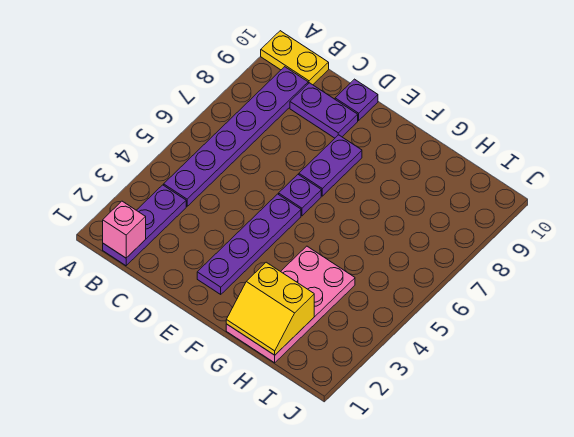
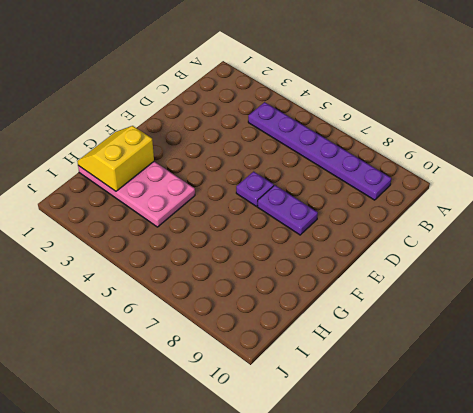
none -> yellow plate A10:B10 level 1
none -> purple plate B1:B3 level 1

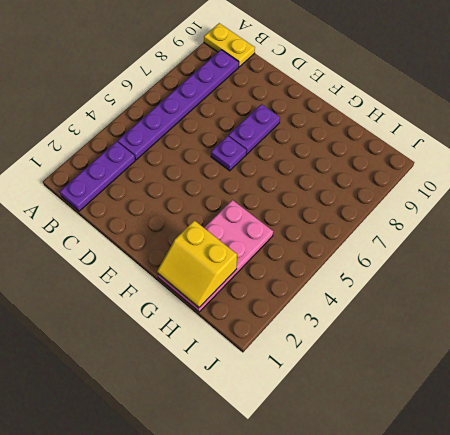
none -> purple plate C9:D9 level 1
none -> purple plate D10 level 1

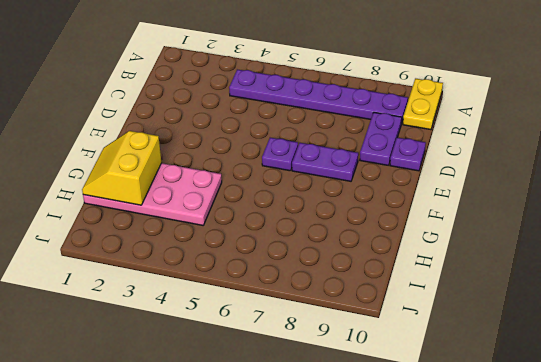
none -> purple plate B1:B3 level 1
none -> purple plate E2:E5 level 1

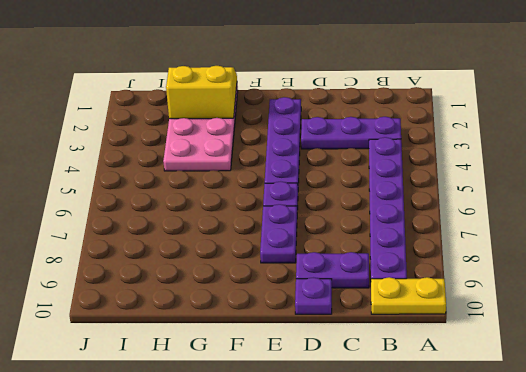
purple plate B3:D3 level 1 -> purple plate B1:B3 level 1
none -> pink brick B1 level 2

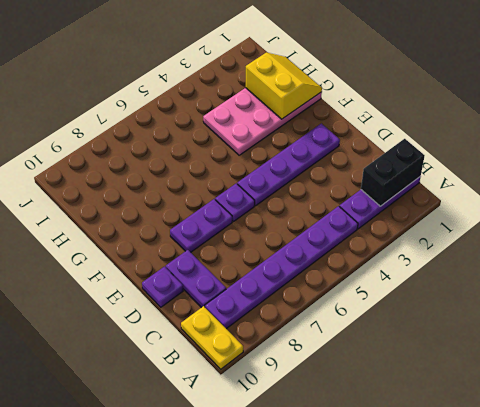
black brick B1:B2 level 2 -> pink brick B1 level 2

